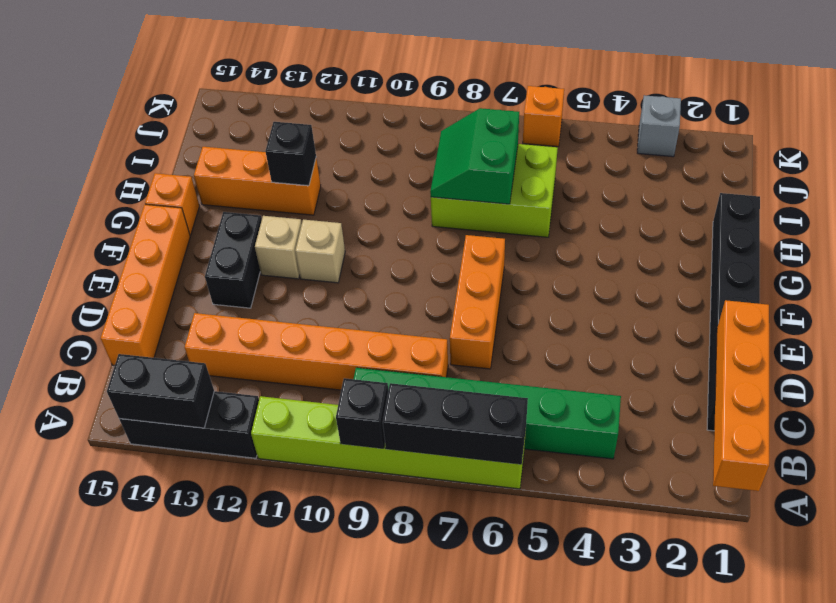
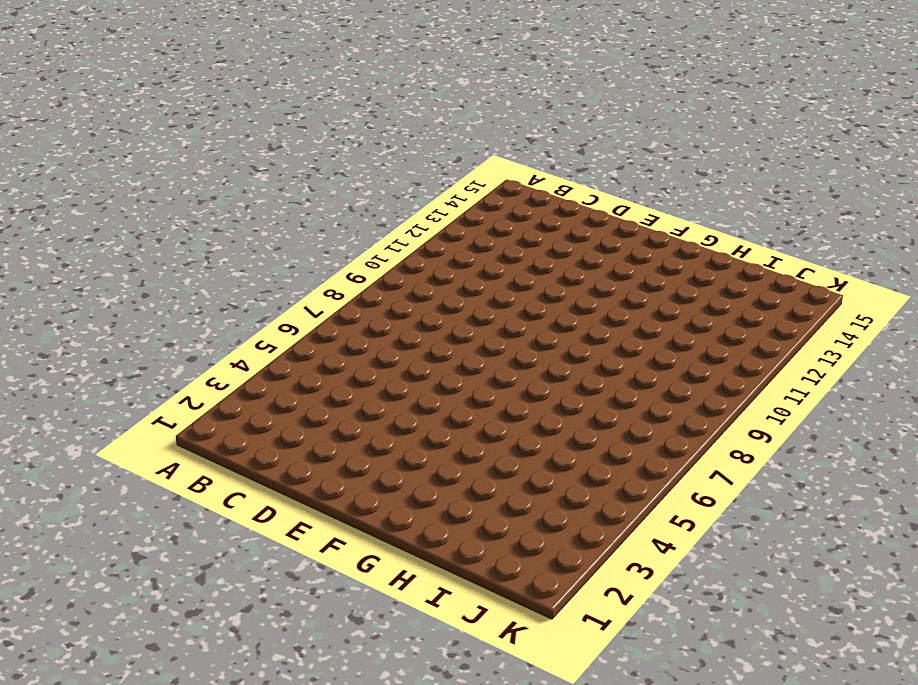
none -> lime brick A6:A11 level 1
none -> black brick A12:A14 level 1
none -> green brick B4:B9 level 1

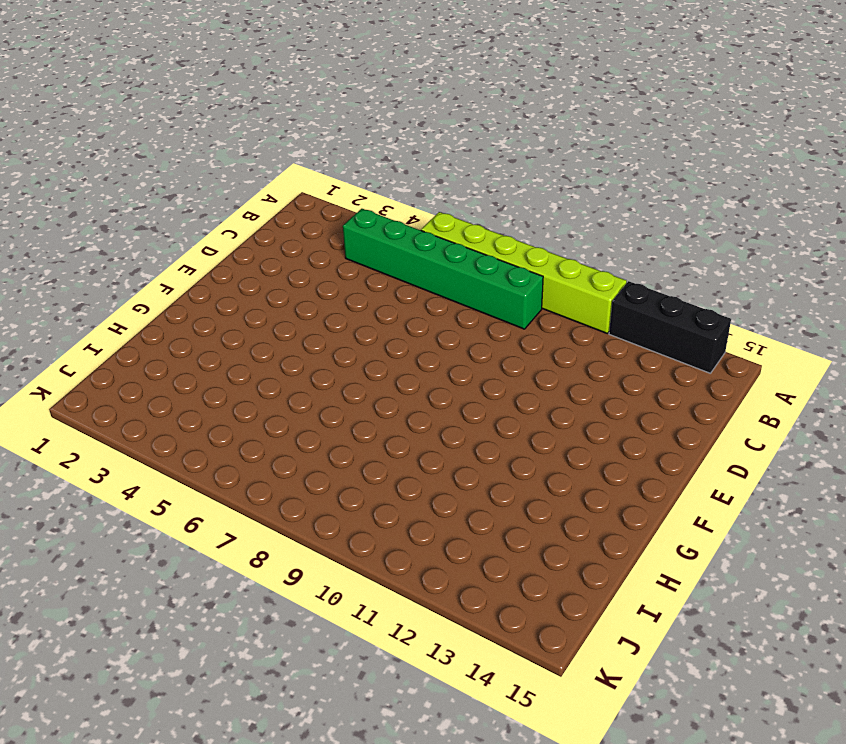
none -> black brick C1:H1 level 1
none -> orange brick C8:C13 level 1
none -> orange brick C15:F15 level 1

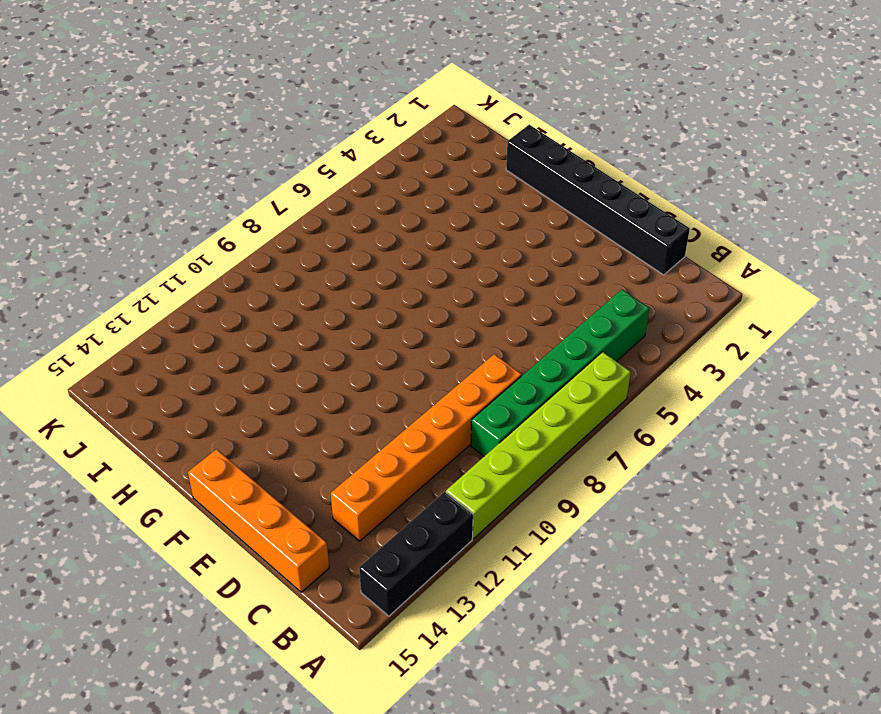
none -> orange brick D7:F7 level 1
none -> black brick E13:F13 level 1
none -> tan brick F11 level 1

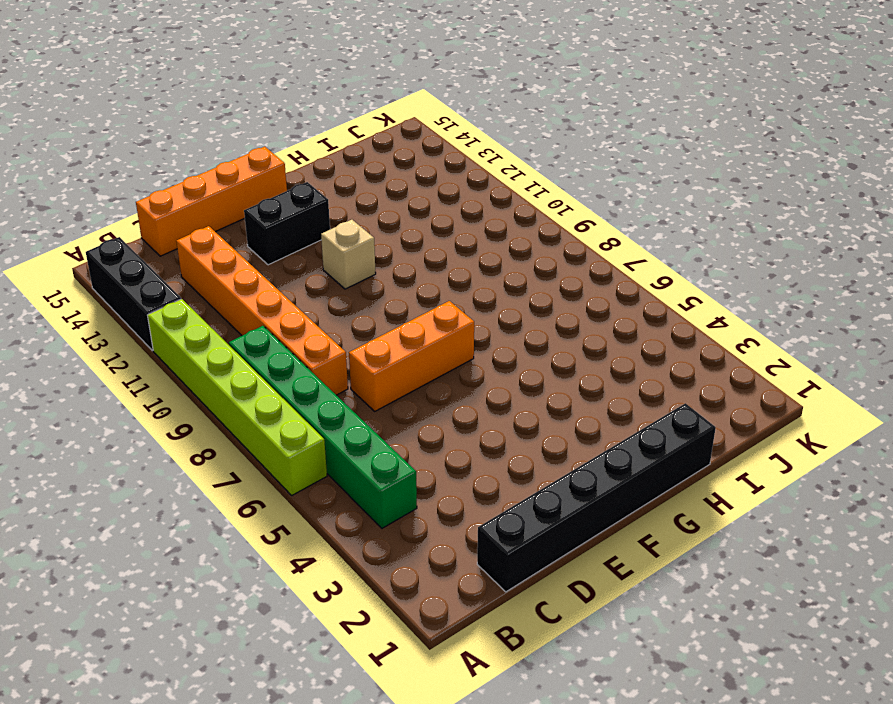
none -> tan brick F12 level 1
none -> orange brick G15 level 1
none -> lime brick H6:I8 level 1

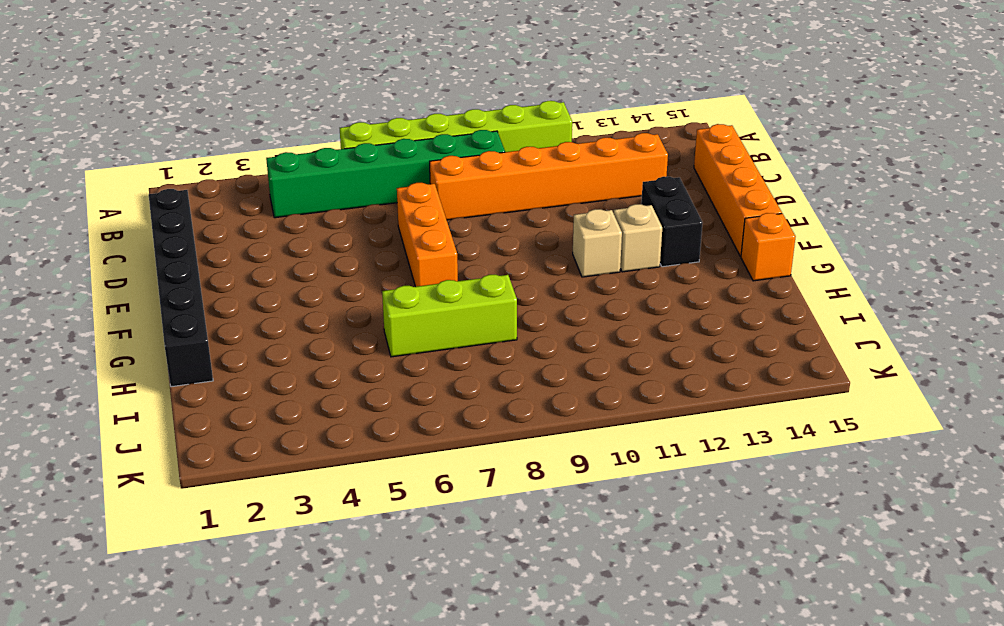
lime brick H6:H8 level 1 -> lime brick H6:I8 level 1
none -> black brick A12:A14 level 1
none -> orange brick H12:H14 level 1
none -> grey brick K3 level 1

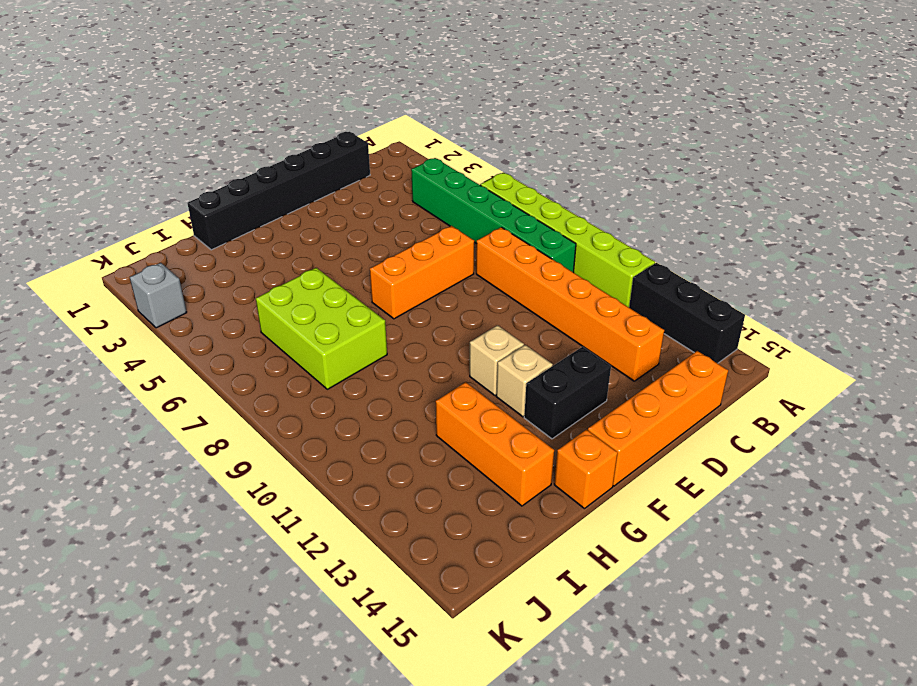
none -> orange brick K6 level 1
none -> orange brick A1:D1 level 2
none -> black brick A6:A8 level 2

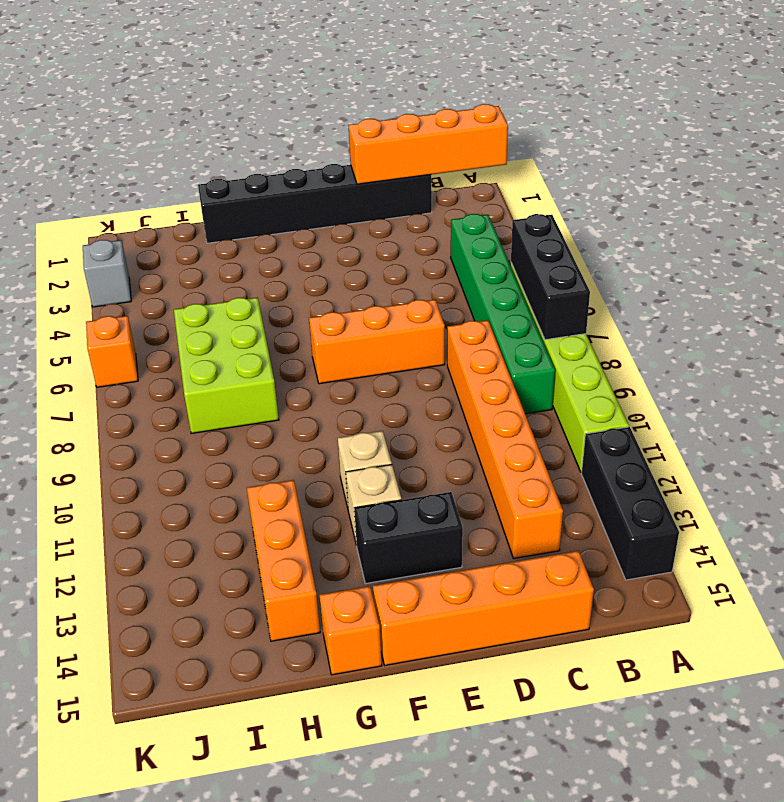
none -> black brick A9 level 2
none -> black brick A13:A14 level 2
none -> green slope H7:I8 level 2 top 7

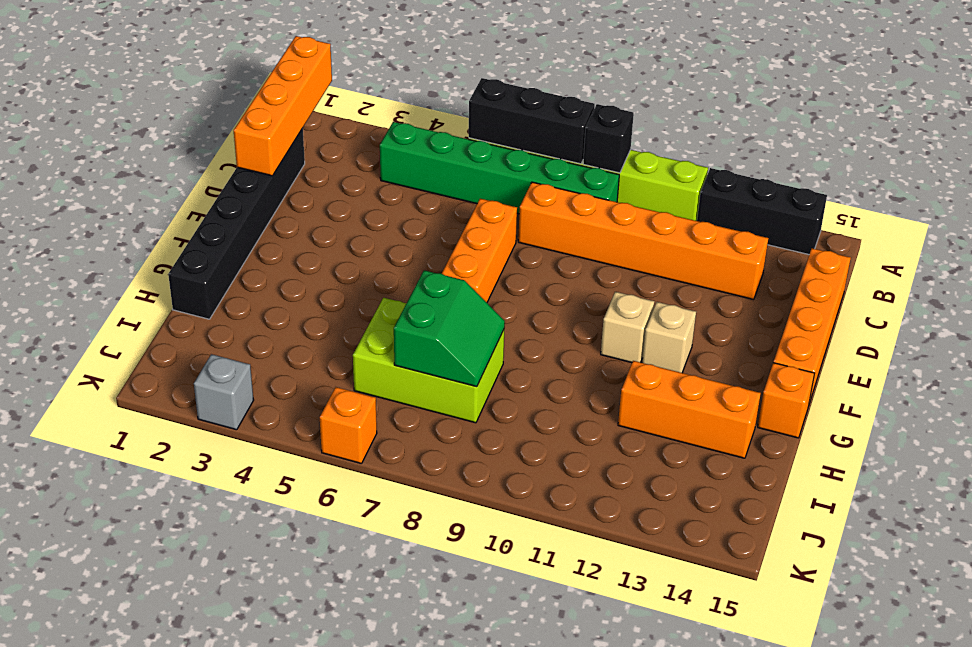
none -> black brick E13:F13 level 1
none -> black brick A13:A14 level 2
none -> black brick H12 level 2

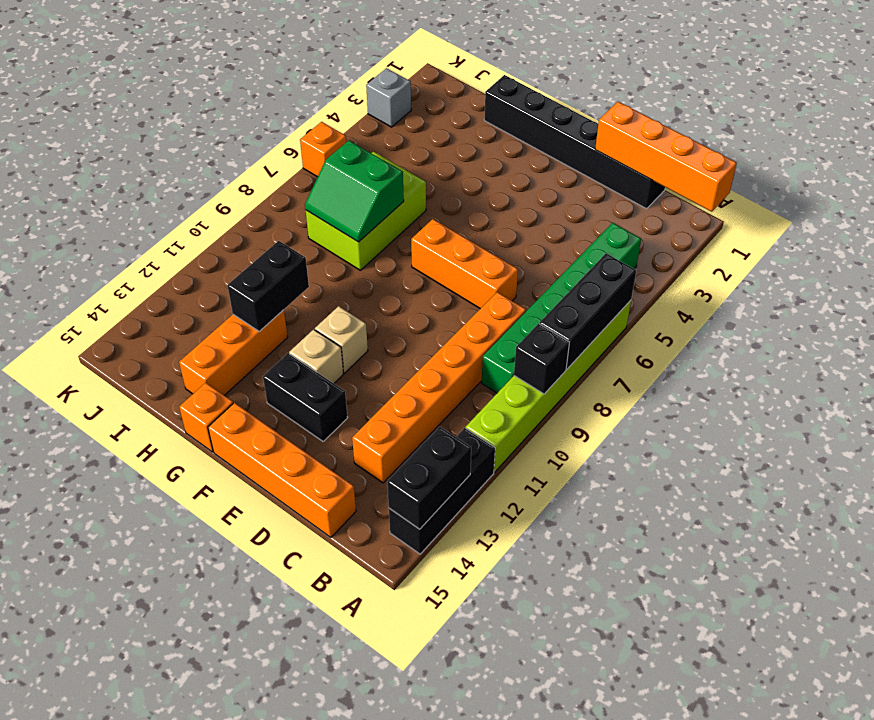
black brick H11:H12 level 2 -> black brick H12 level 2

